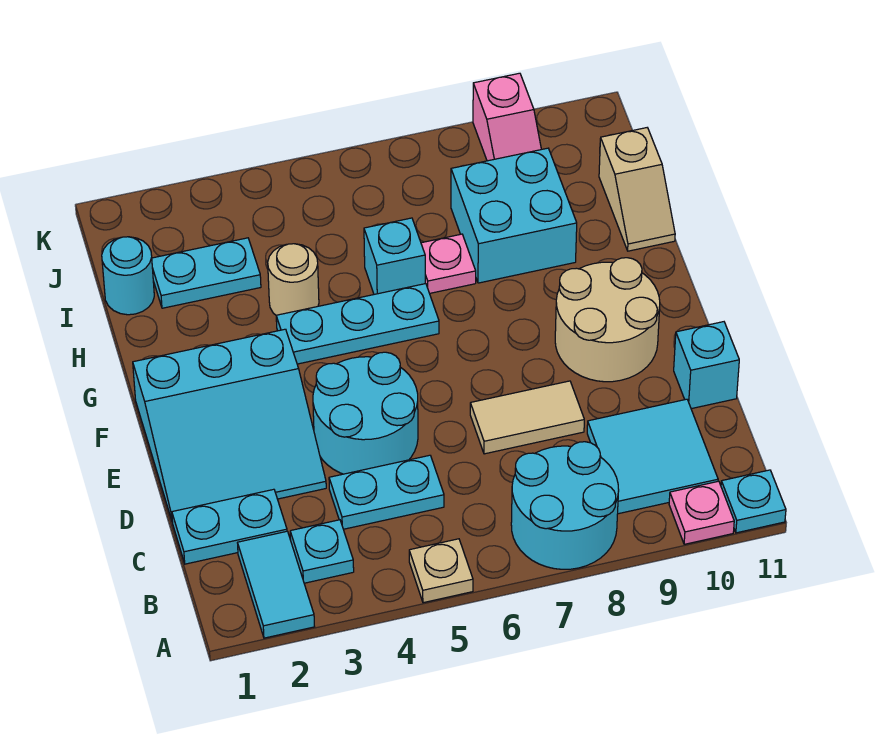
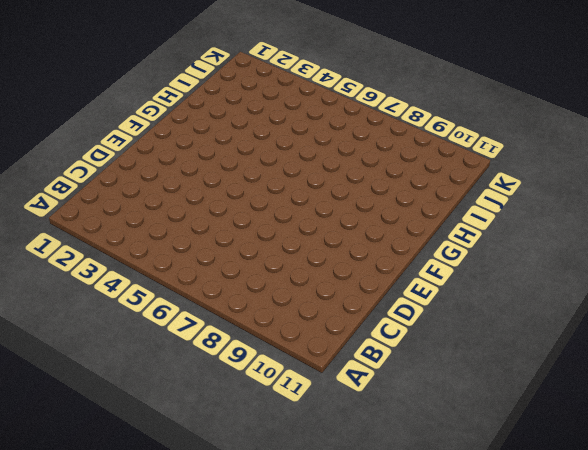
none -> cyan tile A2:B2 level 1
none -> tan plate A5 level 1
none -> cyan round brick A7:B8 level 1

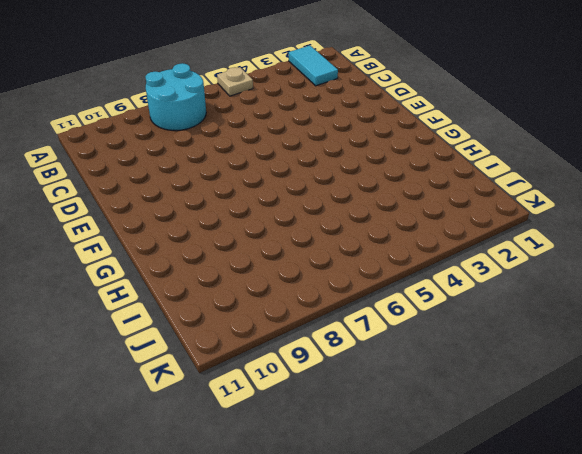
none -> pink plate A10 level 1
none -> cyan plate A11 level 1
none -> cyan plate B3 level 1

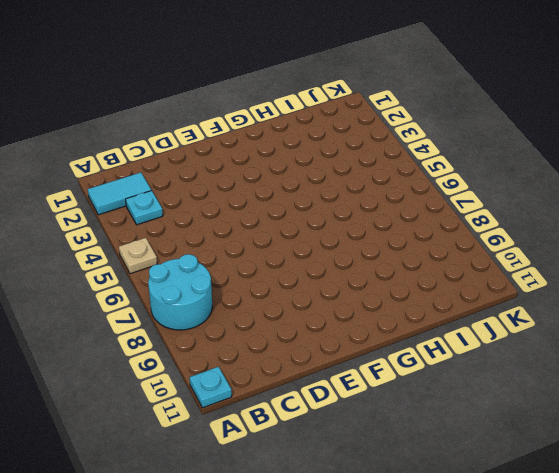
none -> pink plate A10 level 1
none -> cyan tile B9:C10 level 1
none -> cyan plate C1:C2 level 1

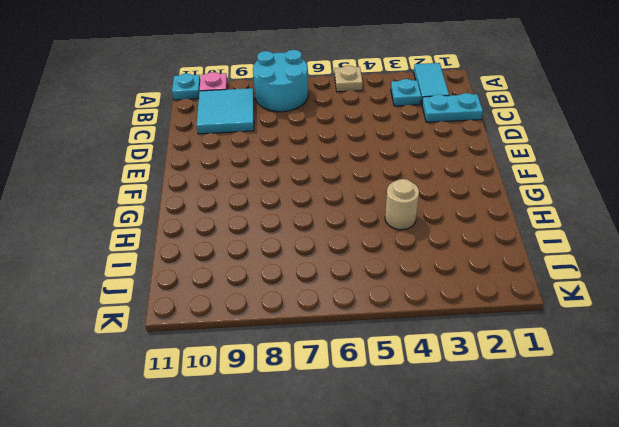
none -> cyan plate C4:C5 level 1
none -> cyan slope D1:F3 level 1 top F
none -> cyan round brick D4:E5 level 1

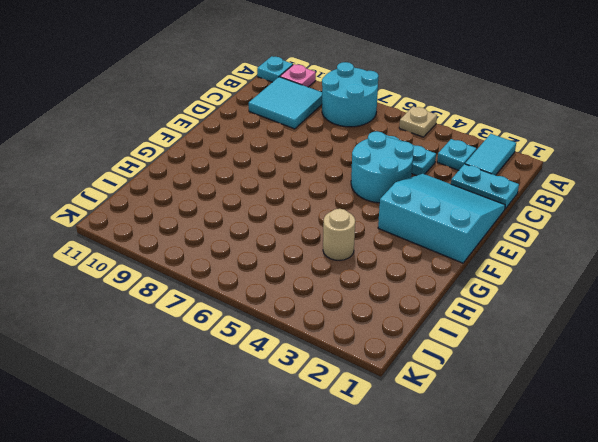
none -> tan tile D7:D8 level 1
none -> cyan brick D11 level 1
none -> tan round brick E9:F10 level 1

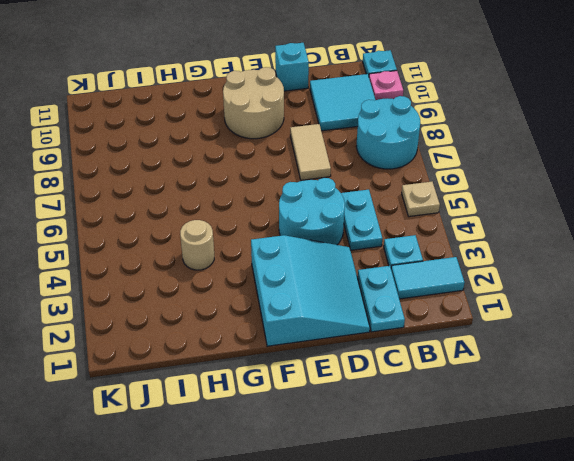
none -> cyan plate G4:G6 level 1
none -> cyan brick H6 level 1
none -> pink plate H7 level 1

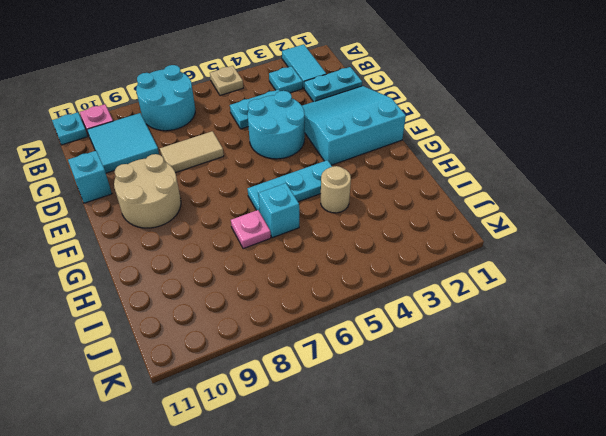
none -> cyan brick H8:I9 level 1
none -> tan slope H11:I11 level 1 top I
none -> cyan round brick I1 level 1

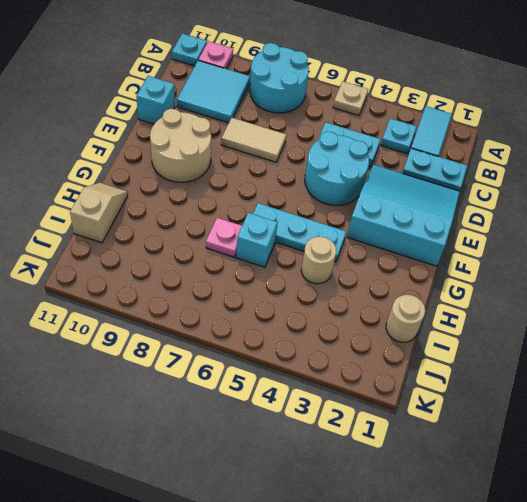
tan round brick I1 level 1 -> cyan round brick I1 level 1
none -> cyan brick H8:I9 level 1
none -> cyan plate I2:I3 level 1
none -> pink slope J9:K9 level 1 top K

